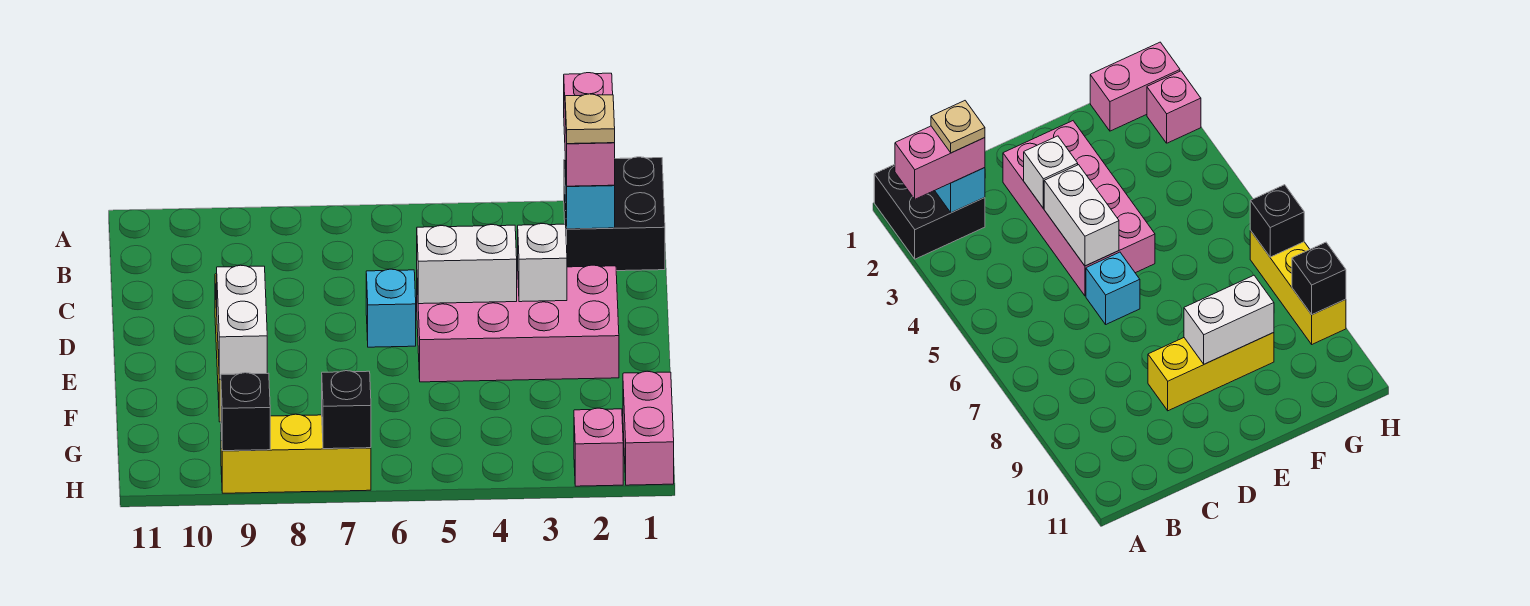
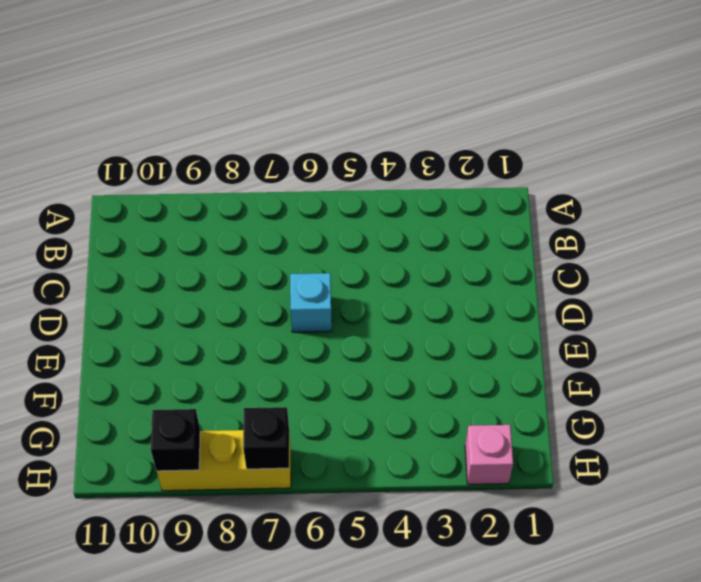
none -> black brick A1:B2 level 1
none -> pink brick D2:E5 level 1
none -> yellow brick D9:F9 level 1

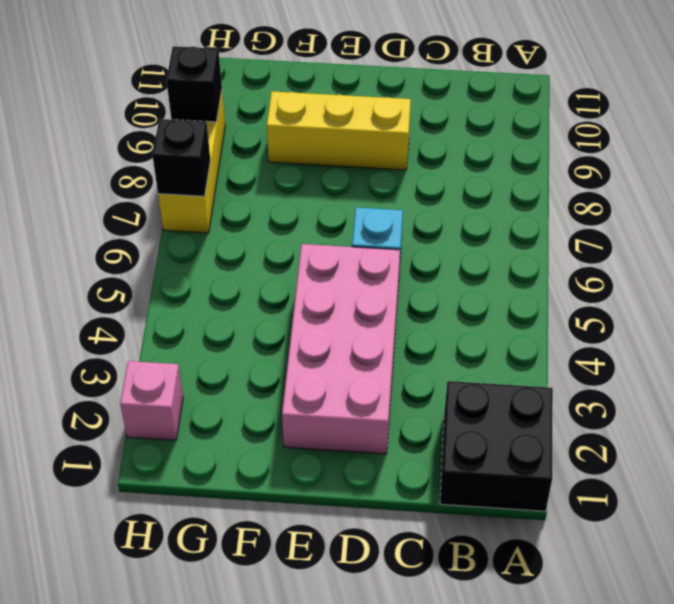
none -> pink brick G1:H1 level 1
none -> cyan brick B2 level 2
none -> white brick D3 level 2

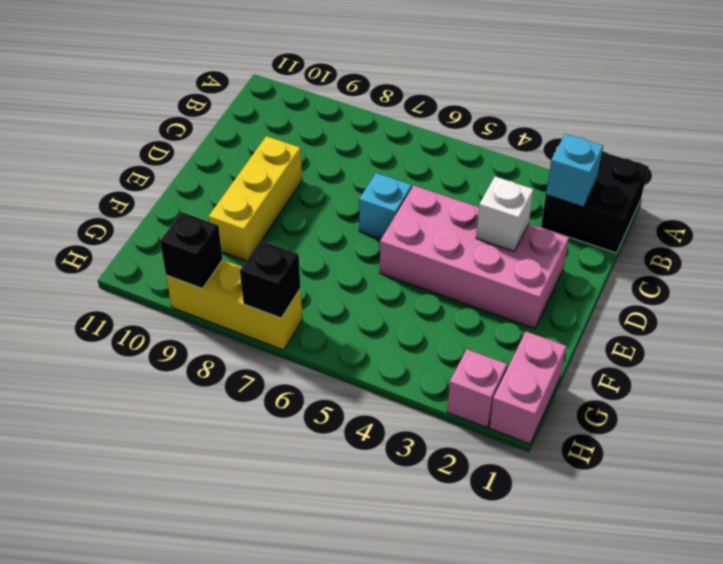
none -> white brick D4:D5 level 2
none -> white brick E9:F9 level 2
none -> pink brick A2:B2 level 3

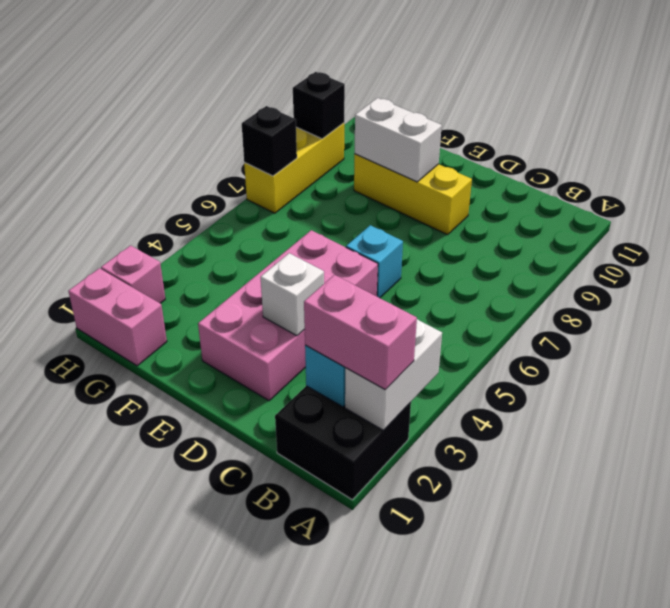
white brick A2:A3 level 2 -> white brick D4:D5 level 2
none -> tan plate B2 level 4

